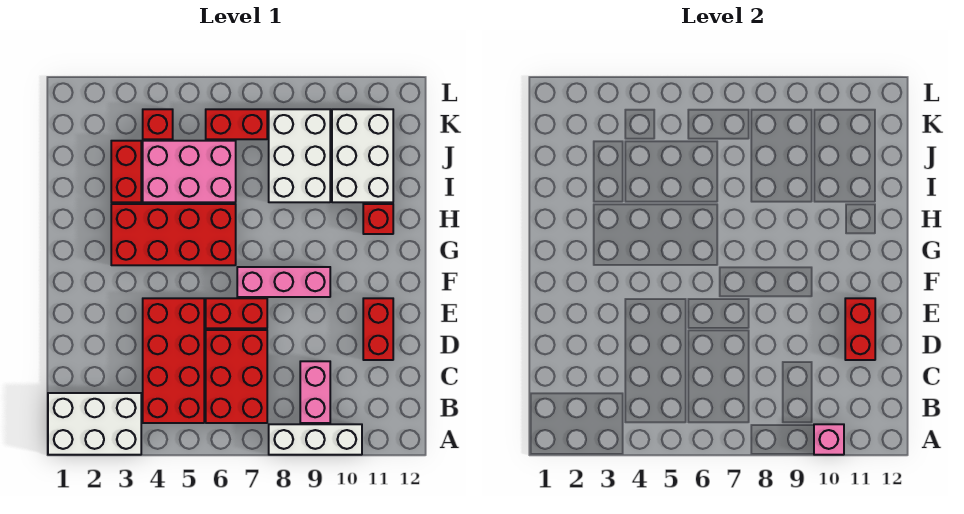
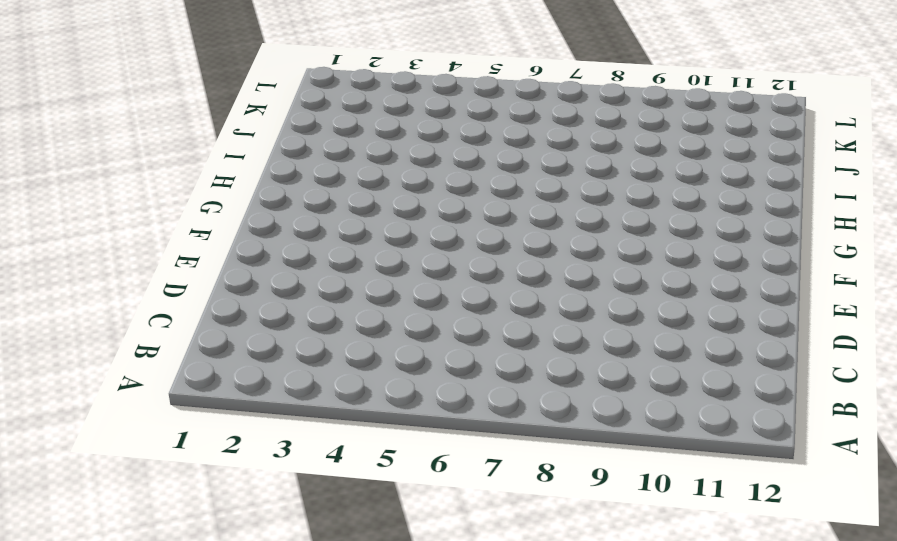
none -> white brick A1:B3 level 1
none -> white brick A8:A10 level 1
none -> red brick B4:E5 level 1

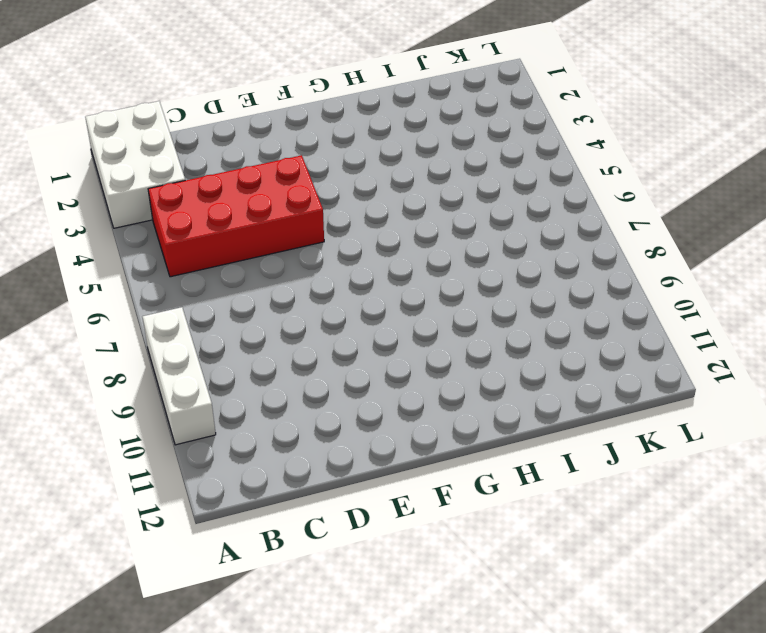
none -> red brick B6:D7 level 1
none -> pink brick B9:C9 level 1
none -> red brick D11:E11 level 1

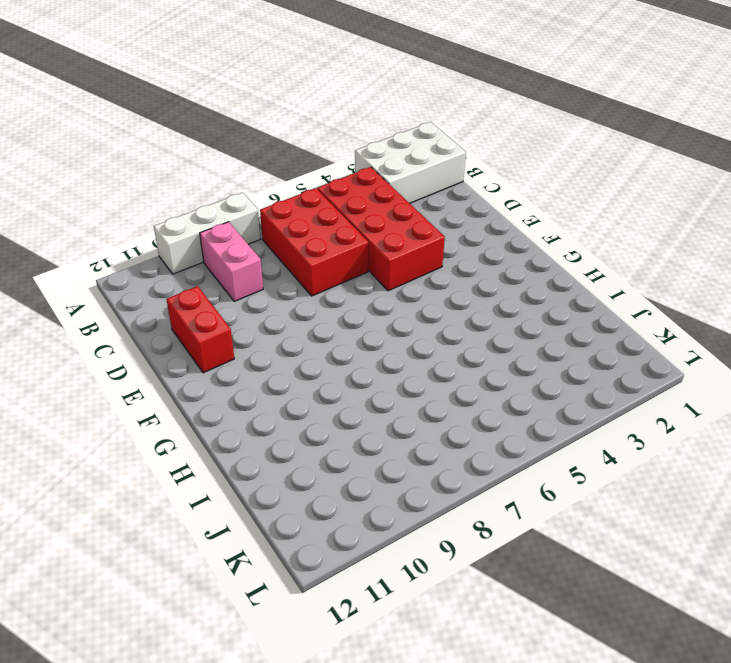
none -> red brick E6:E7 level 1
none -> pink brick F7:F9 level 1
none -> red brick G3:H6 level 1

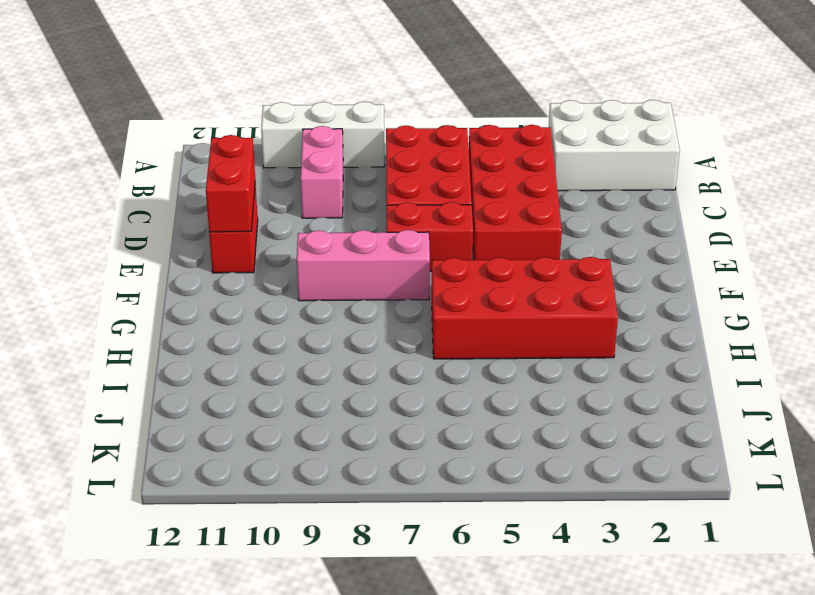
none -> red brick H11 level 1
none -> red brick I3:J3 level 1
none -> pink brick I4:J6 level 1

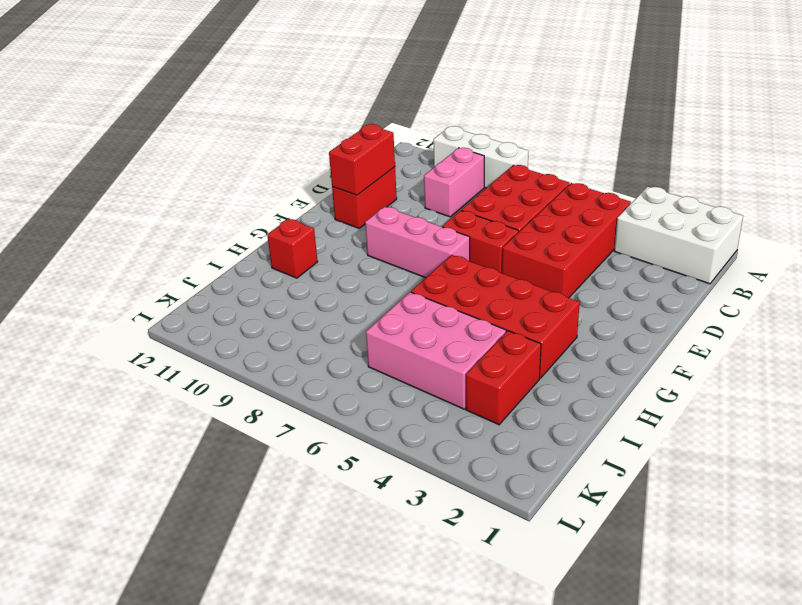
none -> white brick I8:K9 level 1
none -> white brick I10:K11 level 1
none -> red brick K4 level 1

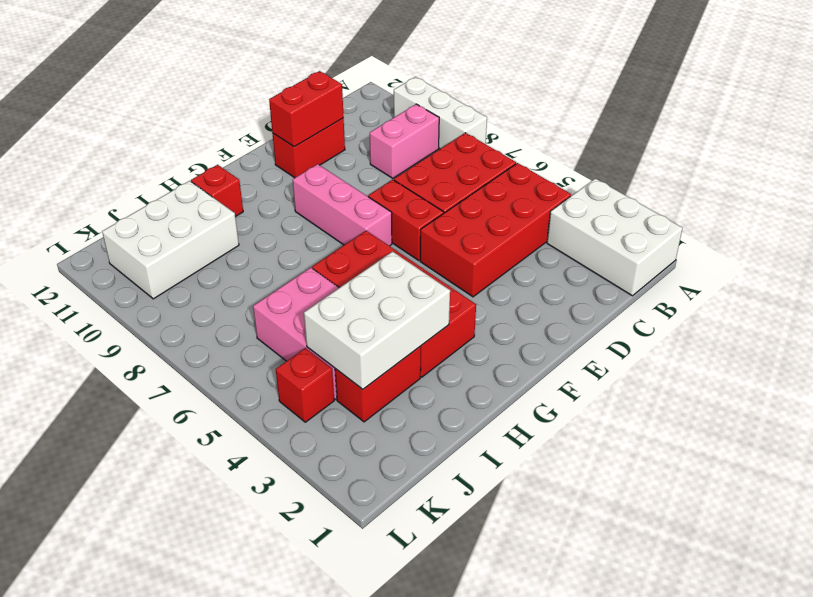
white brick H3:J4 level 2 -> white brick I8:K9 level 1
none -> red brick K6:K7 level 1
none -> pink brick A10 level 2

